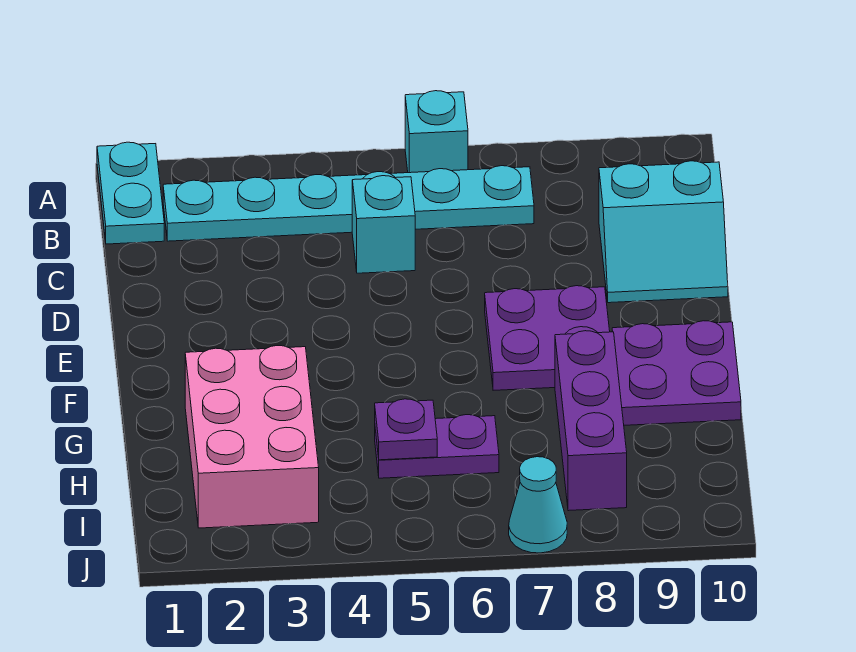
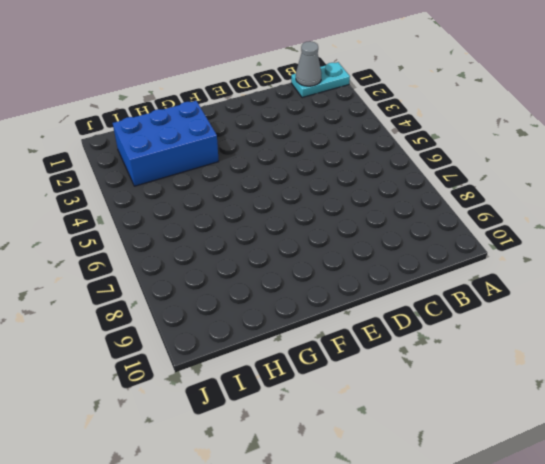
grey cone B1 level 2 -> none
blue brick G2:I3 level 1 -> pink brick G2:I3 level 1
none -> cyan brick A6 level 1
none -> cyan plate B2:B7 level 1
none -> cyan brick C5 level 1

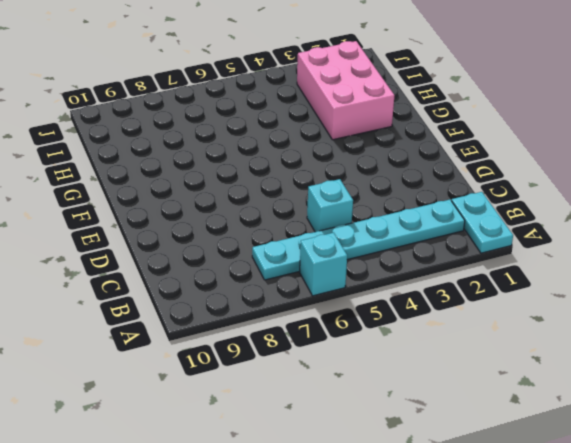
none -> cyan slope C9:D10 level 1 top C
none -> purple plate E7:F8 level 1
none -> purple plate F9:G10 level 1

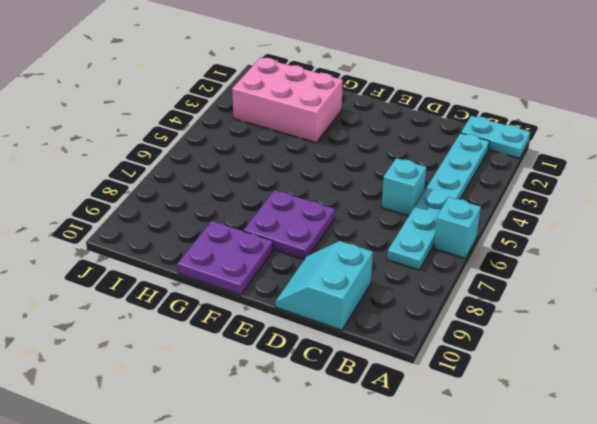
none -> purple brick G8:I8 level 1
none -> purple plate H5:H6 level 1
none -> cyan cone J7 level 1

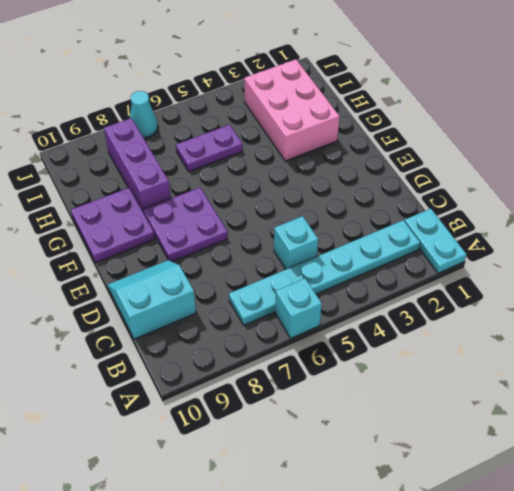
none -> purple plate H5 level 2

